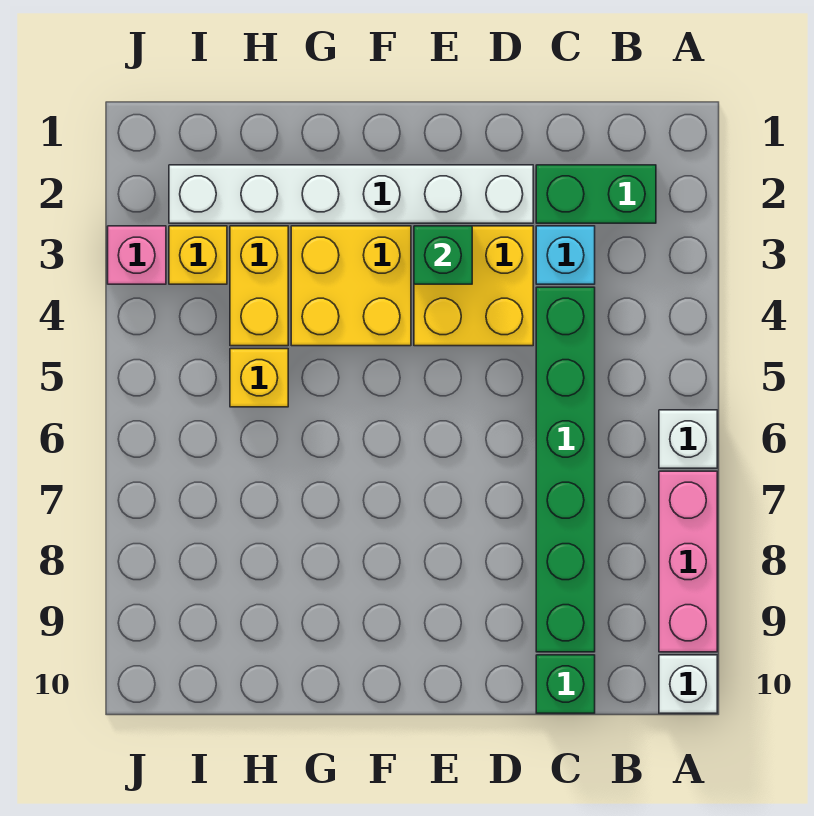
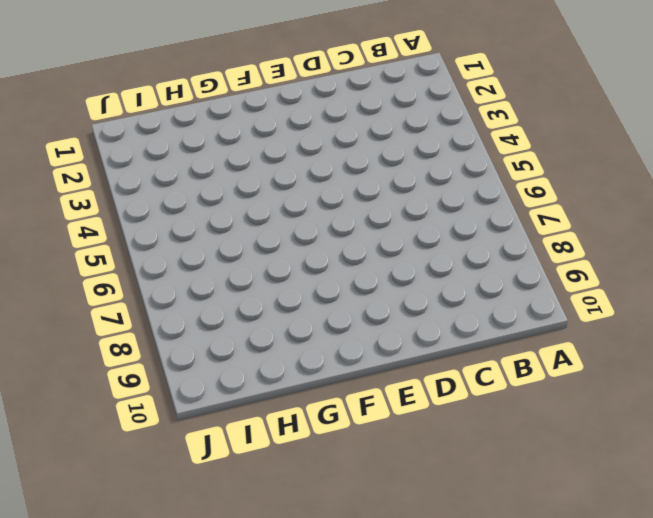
none -> white brick A6 level 1
none -> pink brick A7:A9 level 1
none -> white brick A10 level 1

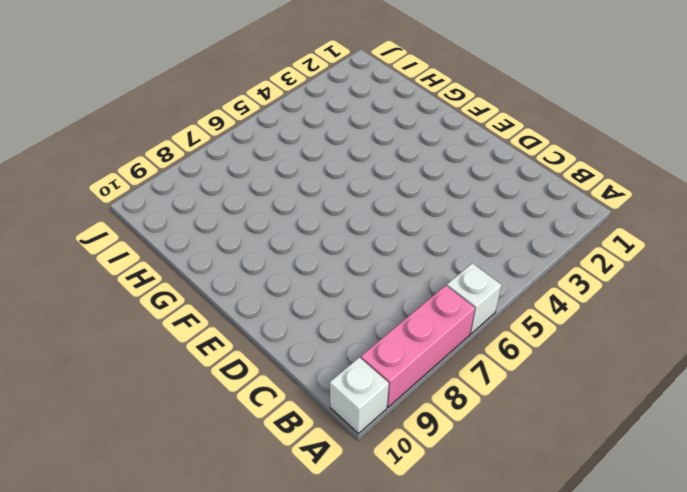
none -> green brick B2:C2 level 1
none -> cyan brick C3 level 1
none -> green brick C4:C9 level 1

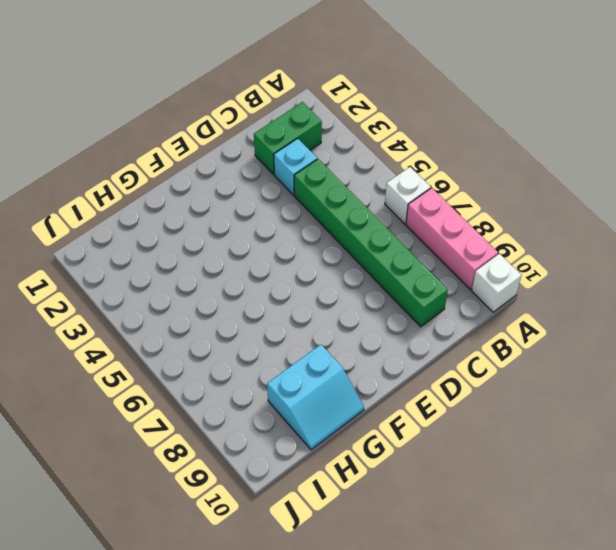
cyan slope G9:H10 level 1 top 9 -> none
none -> green brick C10 level 1
none -> white brick D2:I2 level 1
none -> yellow brick D3:E4 level 1

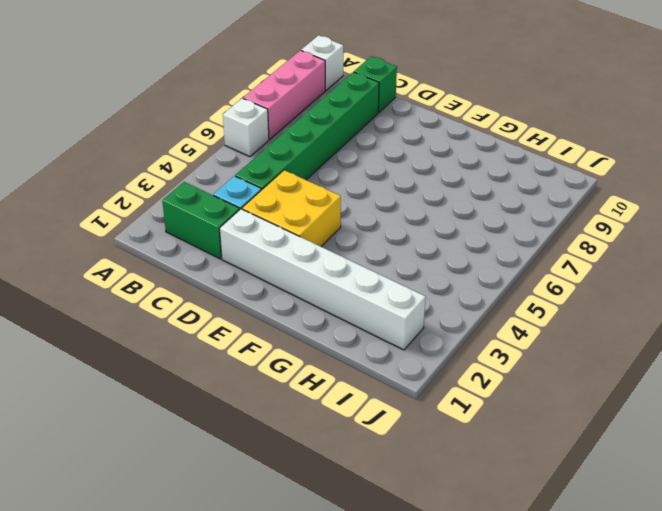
none -> yellow brick F3:G4 level 1
none -> yellow brick H3:H4 level 1
none -> yellow brick H5 level 1

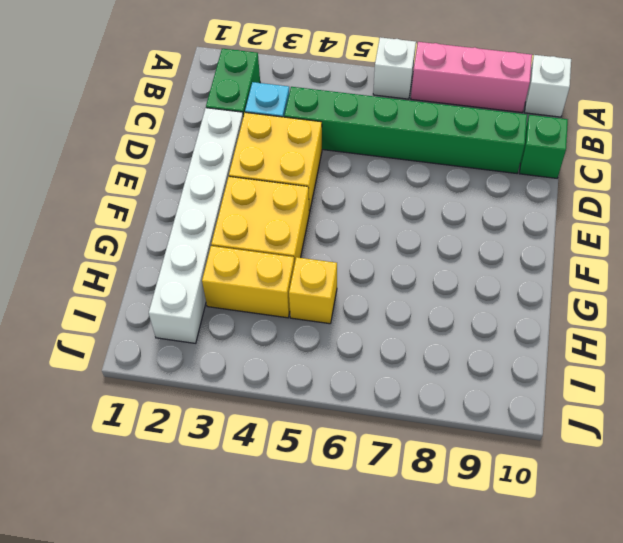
none -> yellow brick I3 level 1
none -> pink brick J3 level 1
none -> green brick E3 level 2

